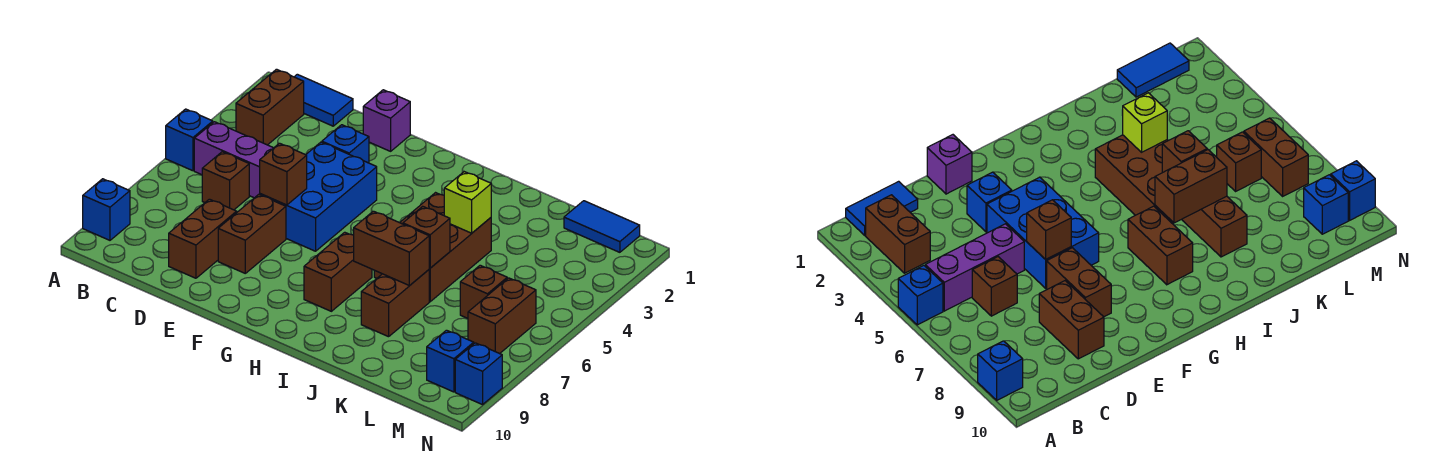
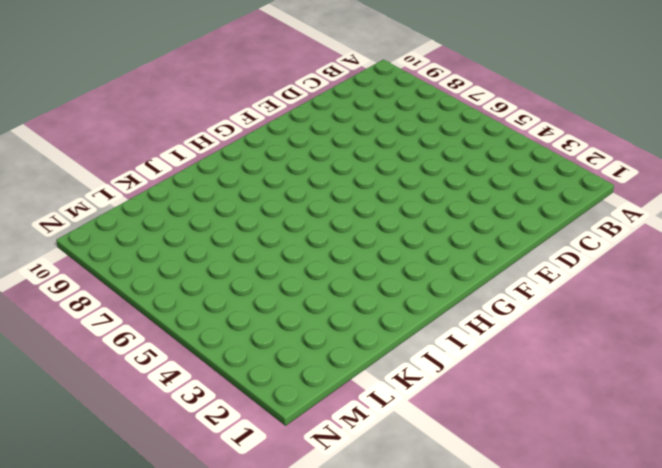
none -> blue brick A5 level 1
none -> blue brick A9 level 1
none -> blue tile B1:C1 level 1

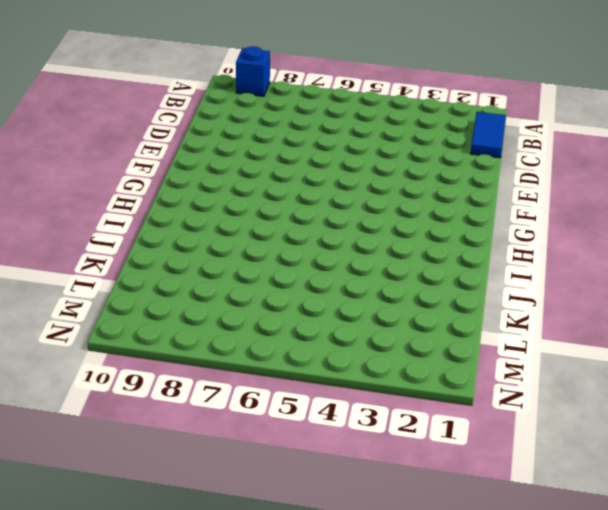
none -> blue brick A5 level 1
none -> brown brick B2:B3 level 1
none -> purple brick B5:D5 level 1

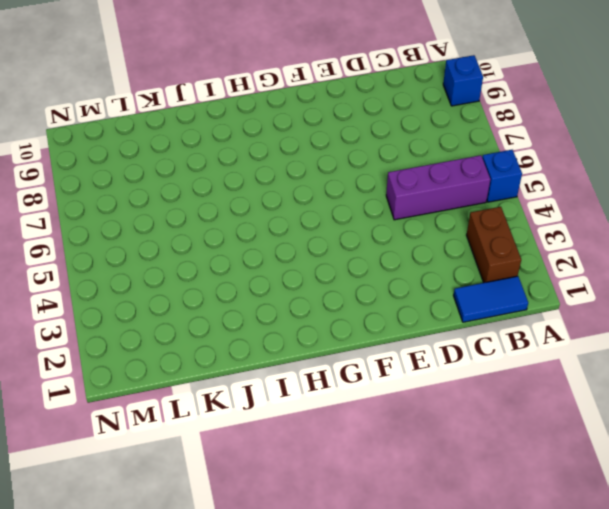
none -> brown brick C6 level 1
none -> brown brick D8:D9 level 1
none -> purple brick E1 level 1

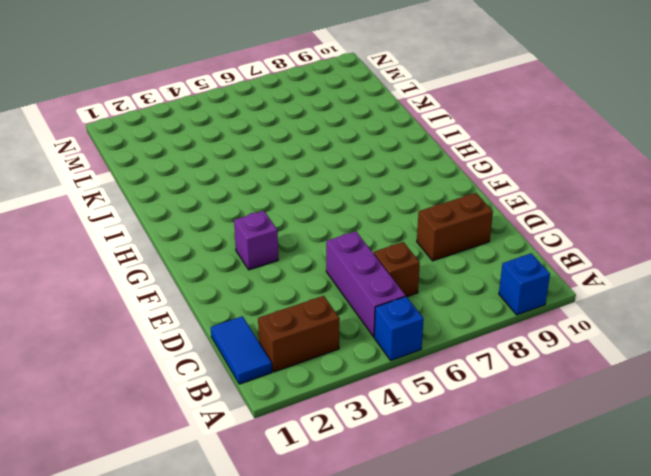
purple brick F3 level 1 -> purple brick E1 level 1
none -> blue brick E3 level 1
none -> blue brick E4:F6 level 1
none -> brown brick E7:E8 level 1

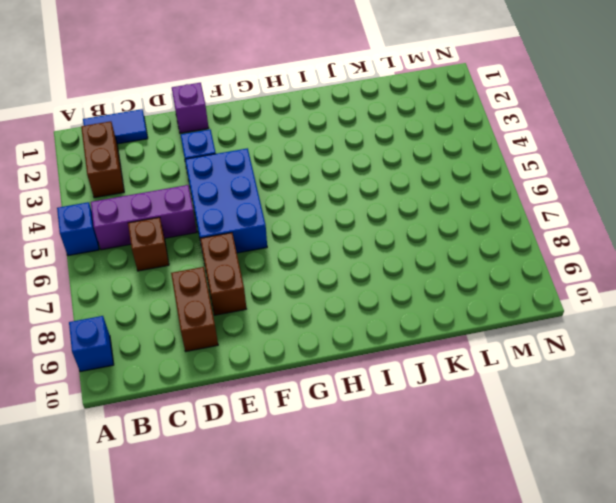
none -> brown brick H7:H8 level 1
none -> brown brick I4:J6 level 1
none -> brown brick J7:J8 level 1

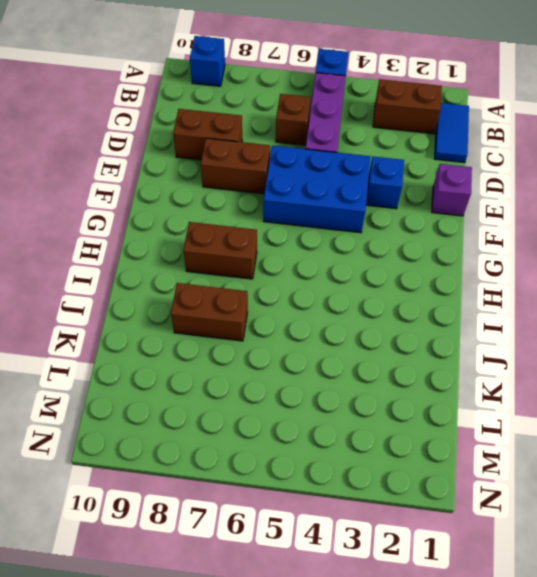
none -> brown brick I4:J6 level 1
none -> blue tile L1:M1 level 1
none -> brown brick L6 level 1

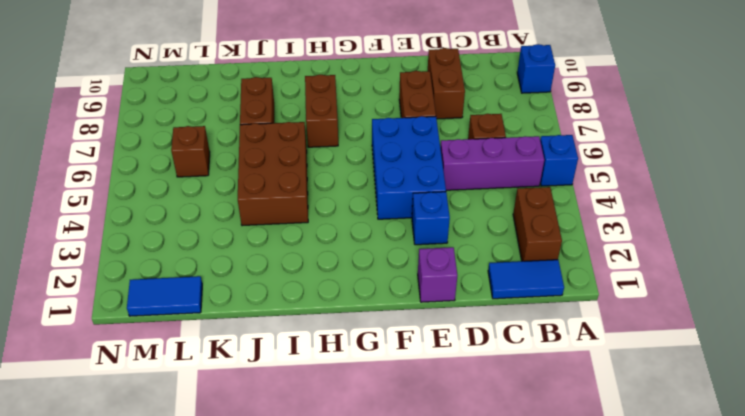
none -> brown brick M6:M7 level 1
none -> blue brick M9 level 1
none -> blue brick N9 level 1

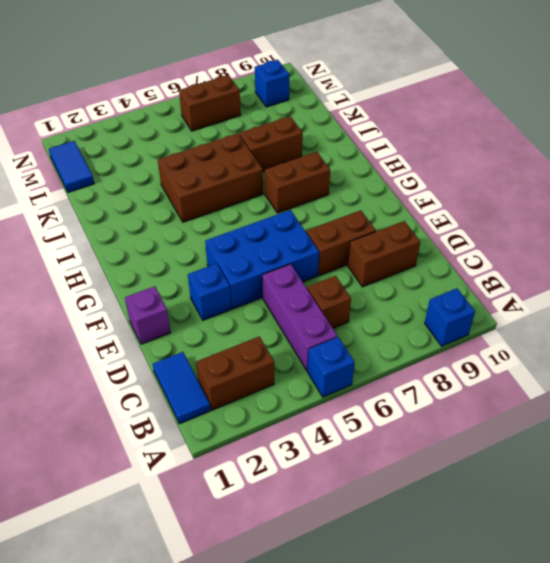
none -> brown brick L6 level 1
none -> blue brick N9 level 1
none -> brown brick E6 level 2

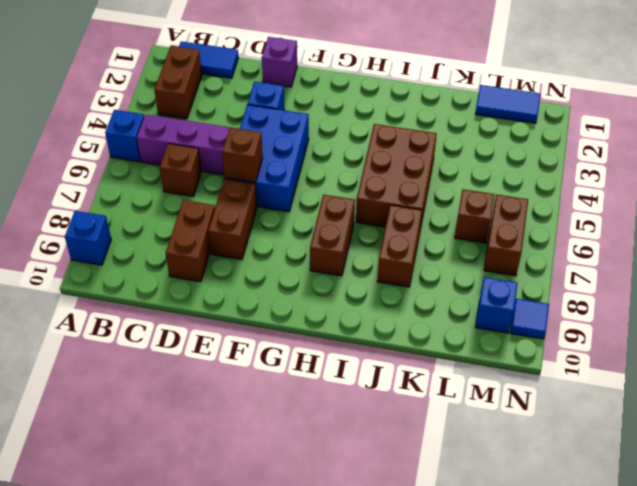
blue tile N9 level 1 -> blue brick N9 level 1
none -> brown brick I7:J7 level 2
none -> lime brick J4 level 2
none -> brown brick J6 level 2

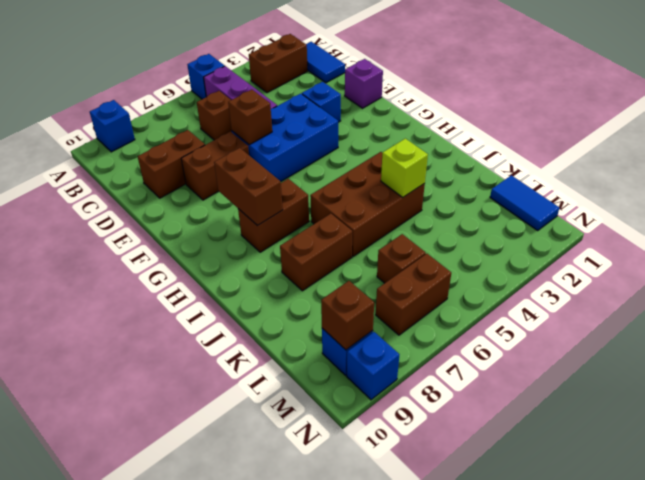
brown brick G8:H8 level 2 -> brown brick I7:J7 level 2
brown brick M9 level 2 -> brown brick J6 level 2

